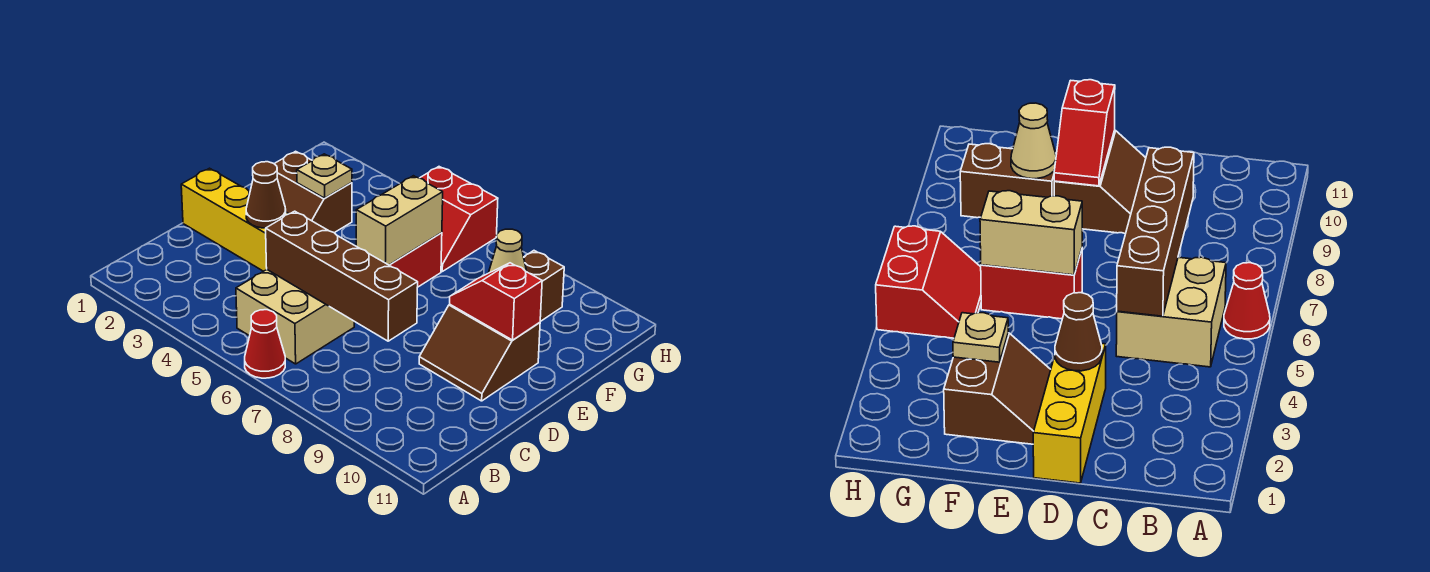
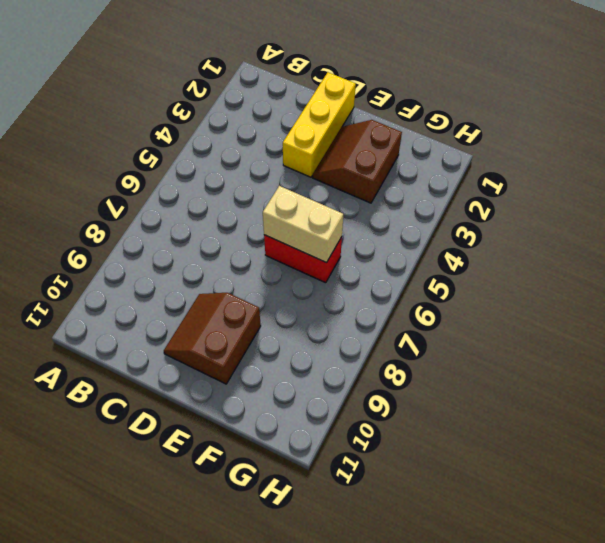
none -> red cone A6 level 1
none -> tan brick B5:C6 level 1
none -> brown brick F9:G9 level 1

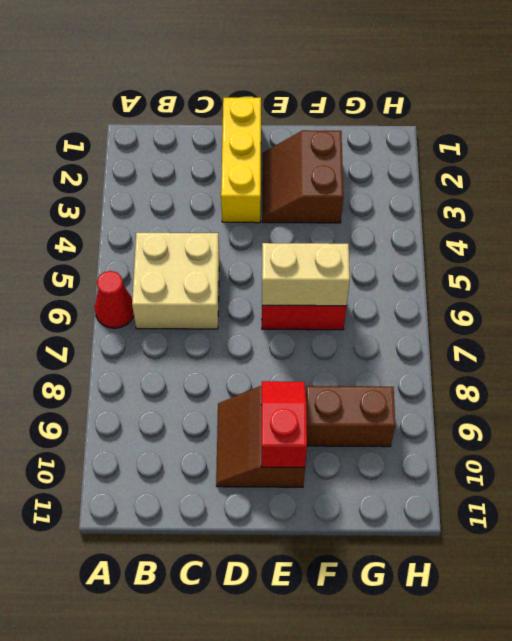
none -> red slope G5:H6 level 1 top H
none -> brown brick C5:C8 level 2
none -> brown cone D3 level 2

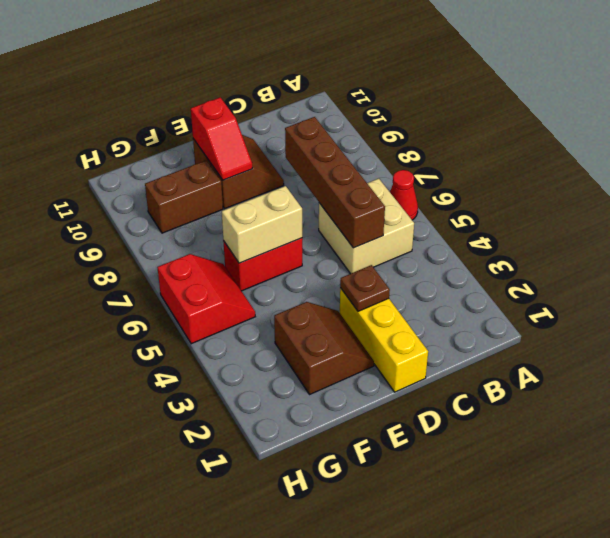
brown plate D3 level 2 -> brown cone D3 level 2
none -> tan plate F3 level 2
none -> tan cone F9 level 2

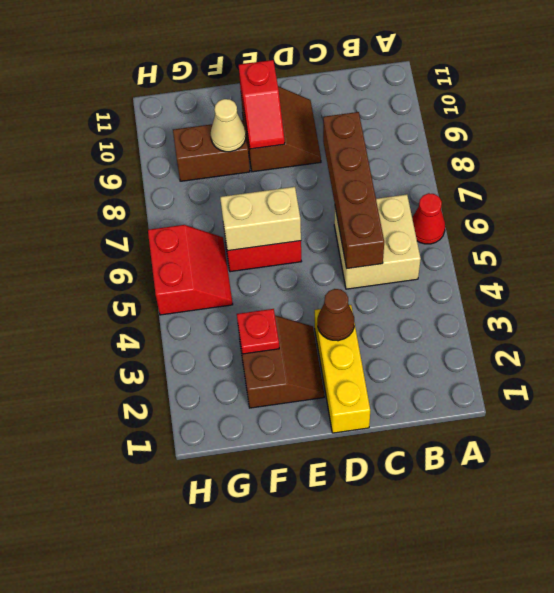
red plate F3 level 2 -> tan plate F3 level 2

